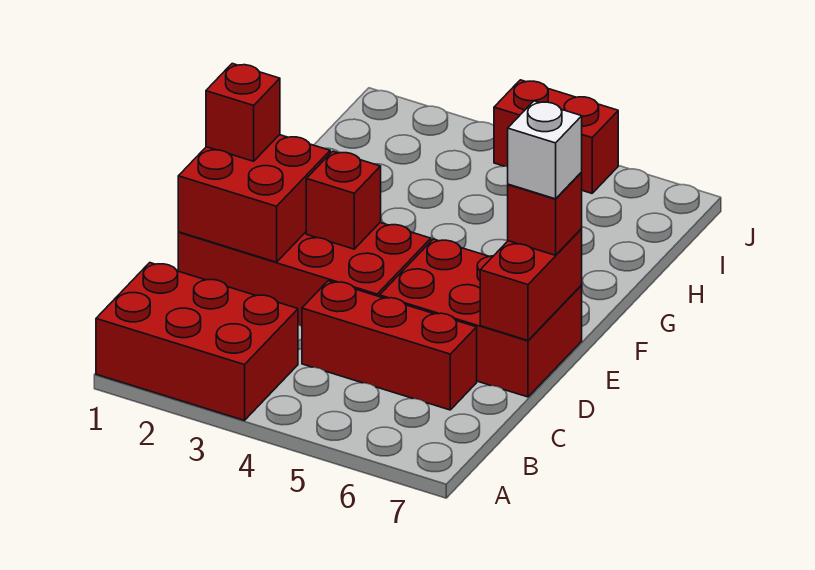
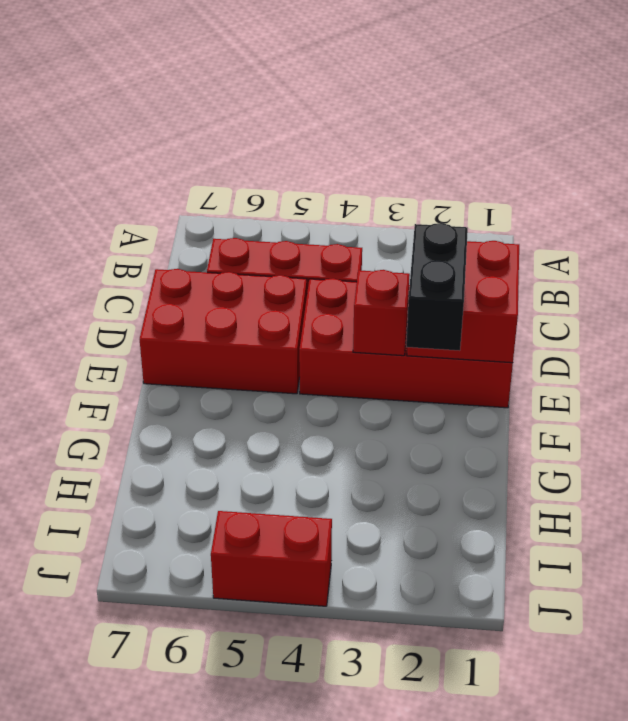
black brick E2:F2 level 3 -> none
none -> red brick A1:B3 level 1
none -> red brick D7:E7 level 2

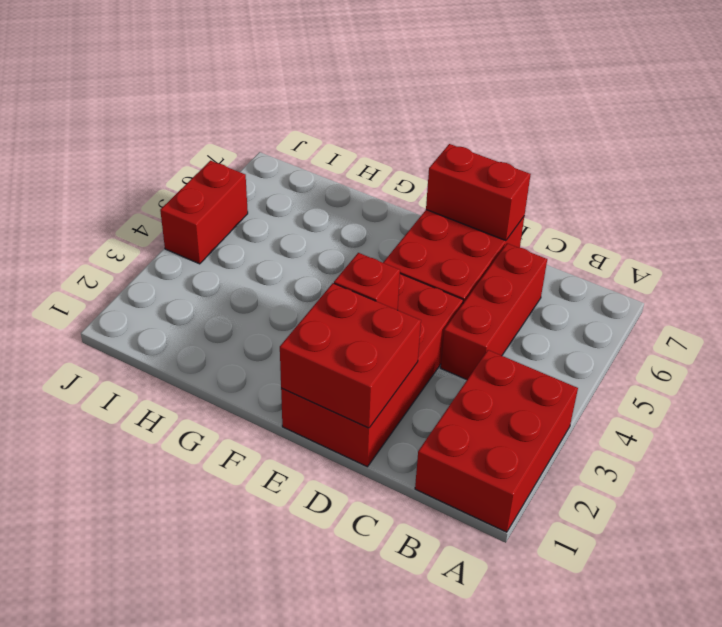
none -> red brick E1 level 3
none -> red brick E7 level 3

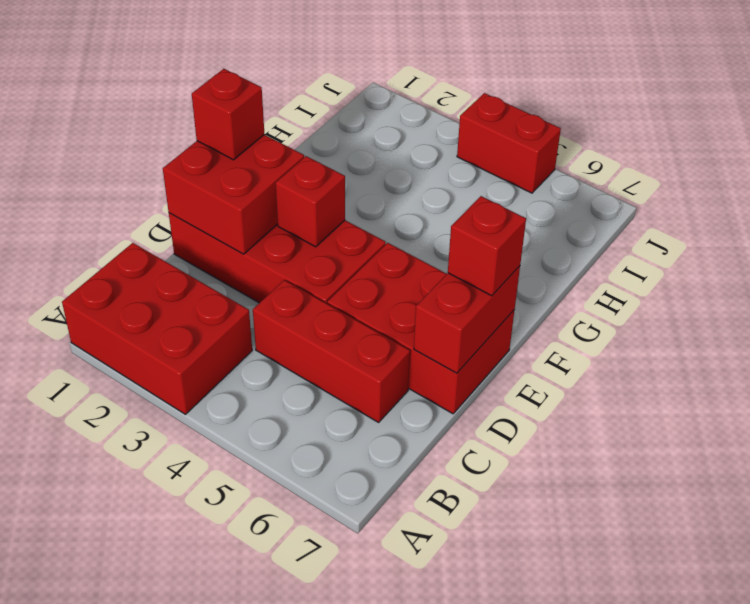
none -> white brick E7 level 4

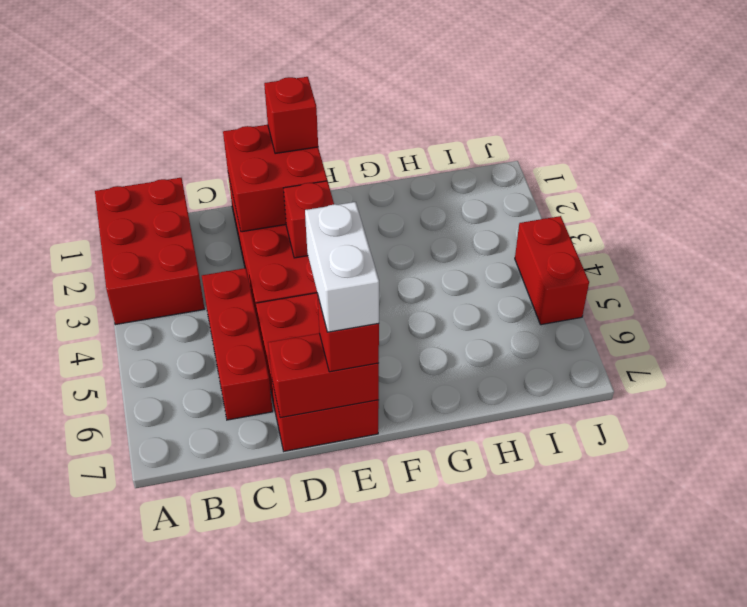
white brick E6:E7 level 4 -> white brick E7 level 4

